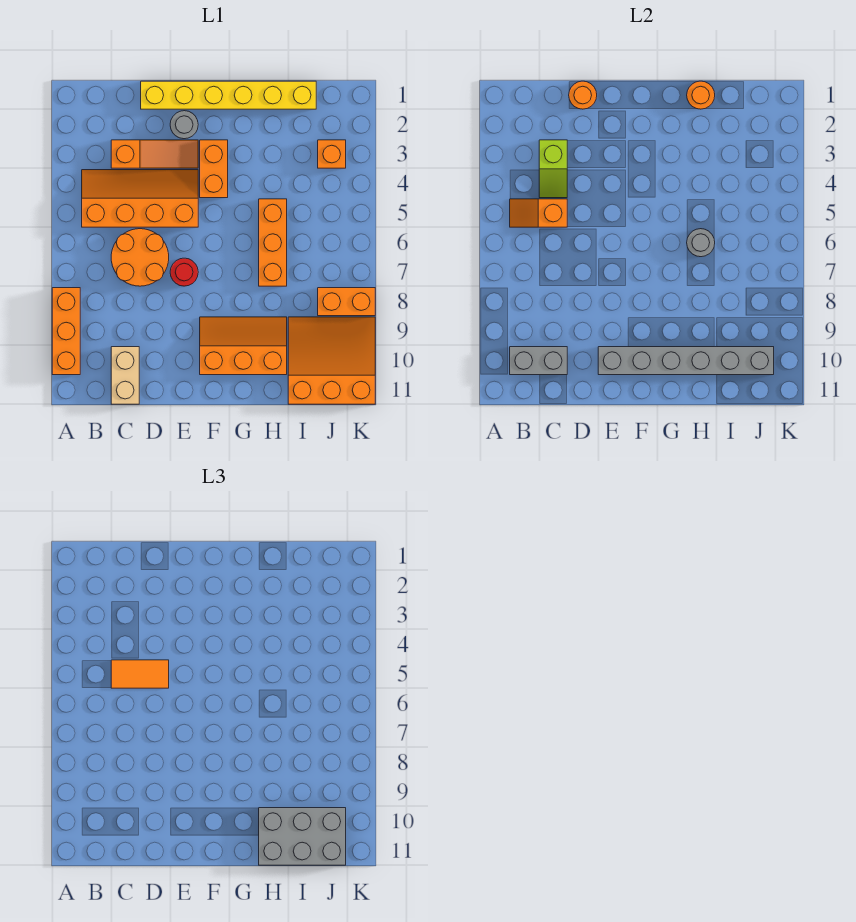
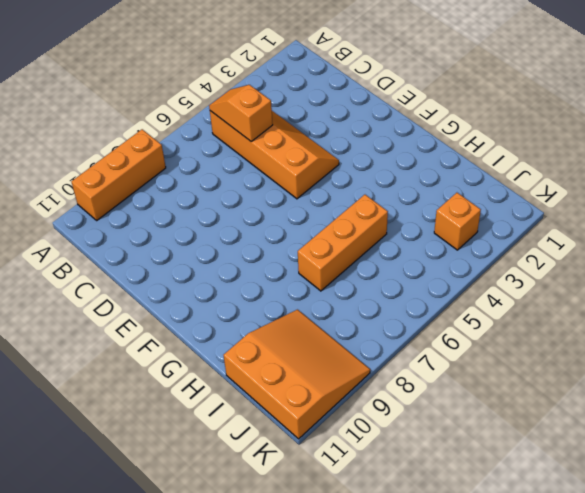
none -> orange slope C3:E3 level 1 top C
none -> orange round brick C6:D7 level 1
none -> tan brick C10:C11 level 1

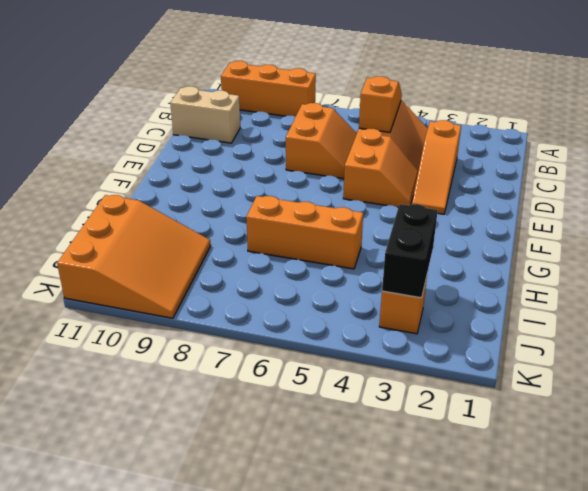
orange slope C6:D7 level 1 top 7 -> orange round brick C6:D7 level 1
black brick I3:J3 level 2 -> none
none -> yellow brick D1:I1 level 1
none -> grey round brick E2 level 1
none -> red round brick E7 level 1

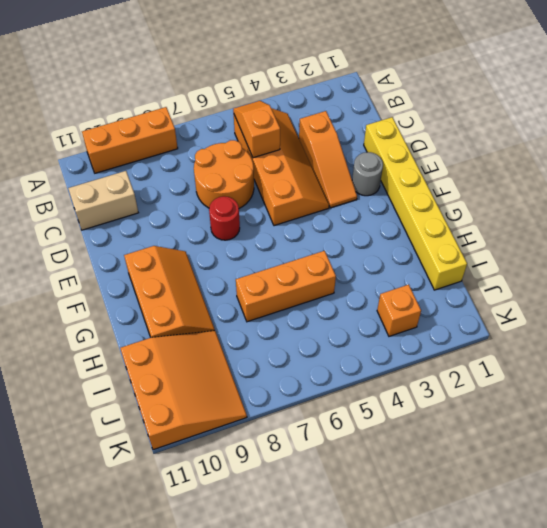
none -> orange brick F3:F4 level 1
none -> orange brick J8:K8 level 1
none -> grey brick B10:C10 level 2

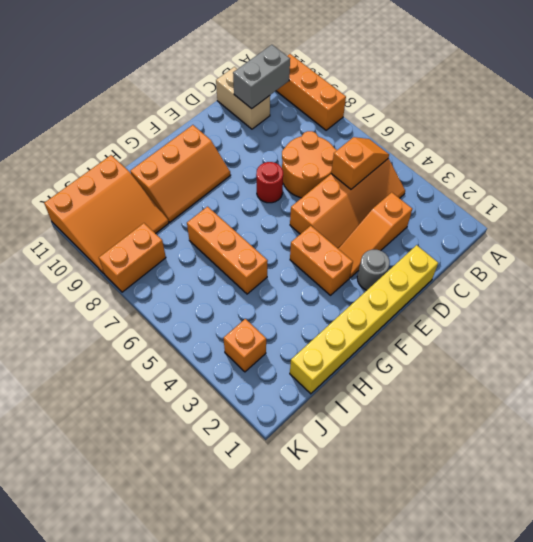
none -> lime slope C3:C4 level 2 top 3
none -> orange round brick D1 level 2
none -> grey brick E10:J10 level 2

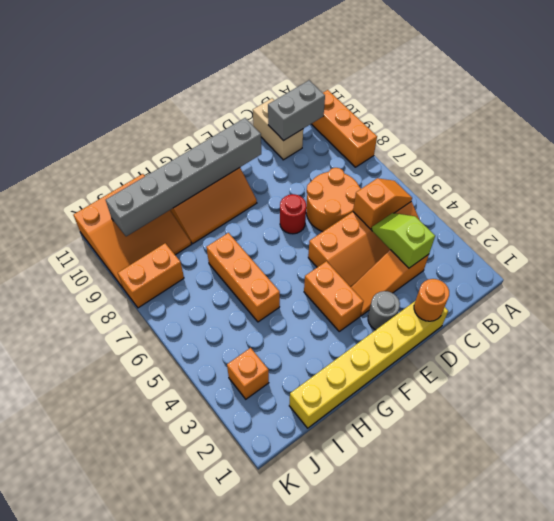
none -> orange round brick H1 level 2
none -> grey round brick H6 level 2
none -> orange tile C5:D5 level 3

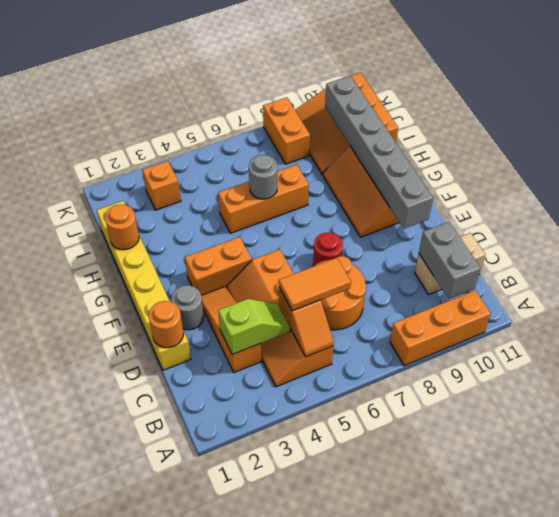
orange tile C5:C6 level 3 -> orange tile C5:D5 level 3
none -> grey brick H10:J11 level 3

